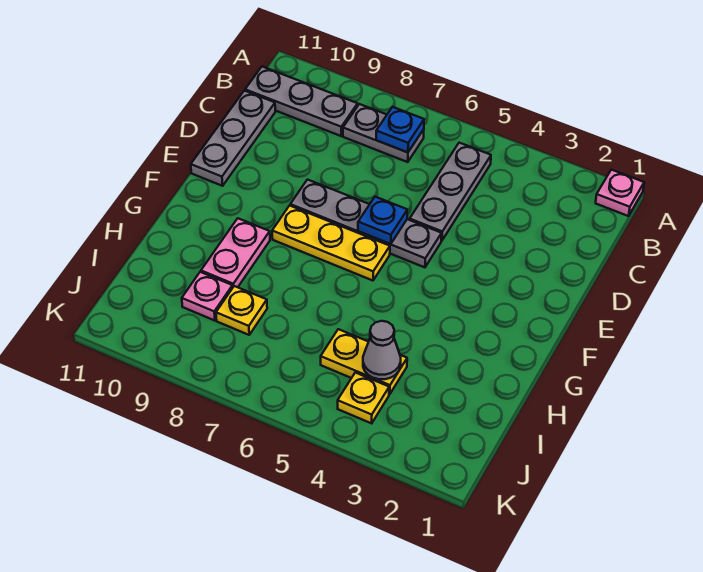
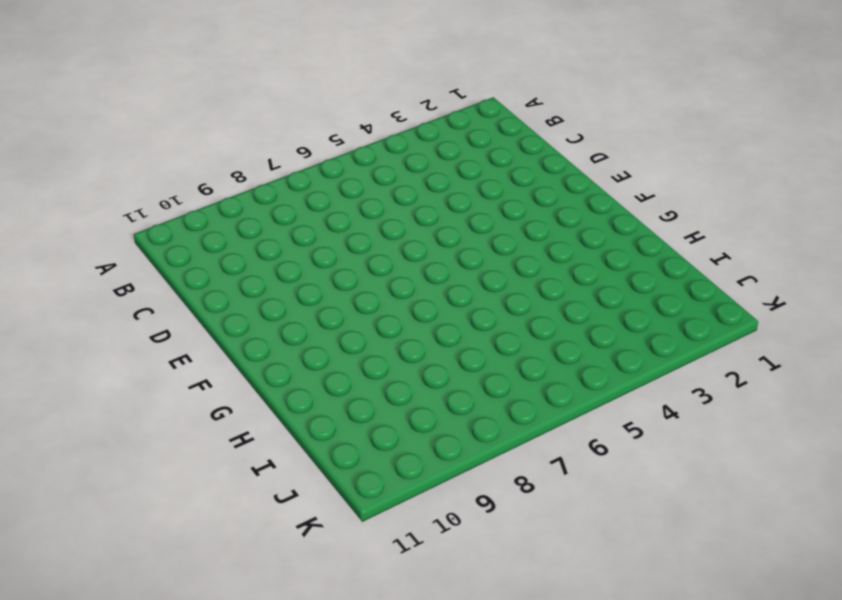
none -> pink plate A1 level 1
none -> grey plate B5:D5 level 1
none -> grey plate B7:B8 level 1

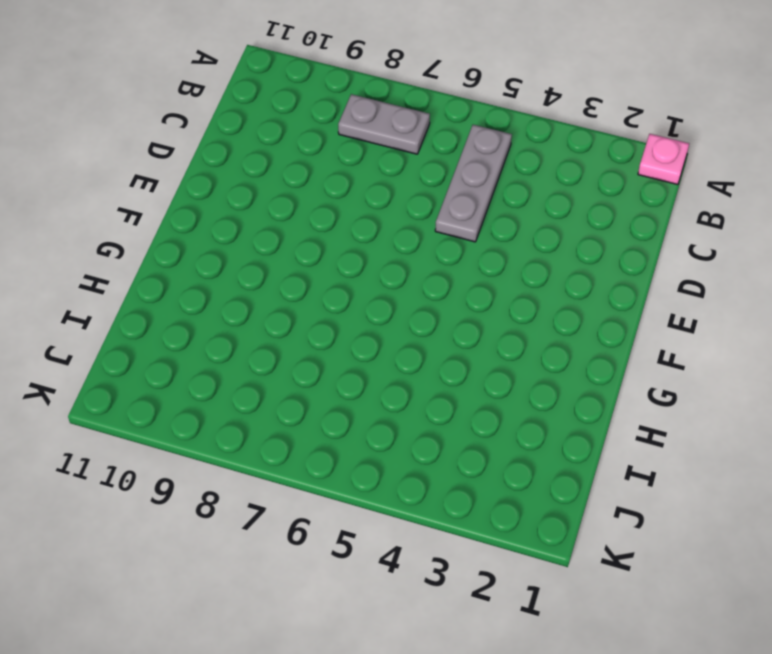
none -> grey plate B9:B11 level 1
none -> grey plate C11:E11 level 1
none -> grey plate E5:E8 level 1

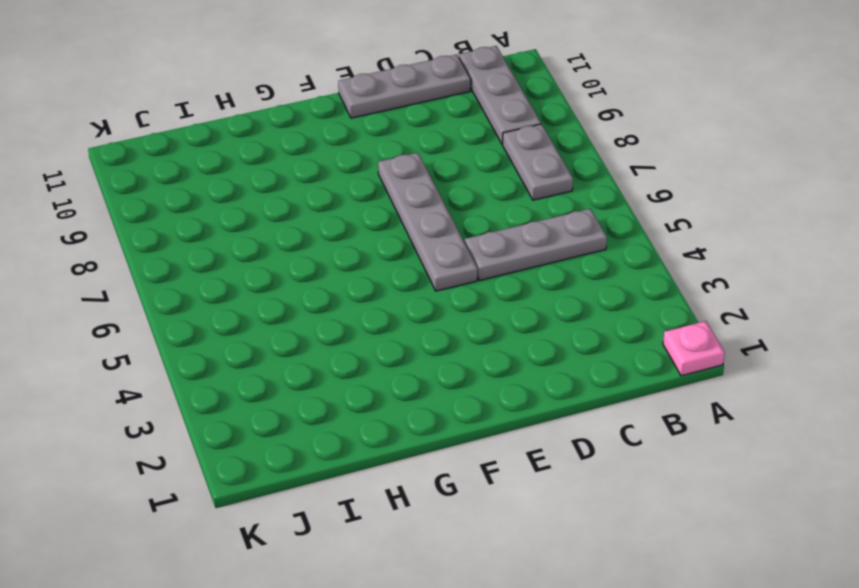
none -> yellow plate F6:F8 level 1
none -> pink plate G9:H9 level 1
none -> yellow plate I4:I5 level 1

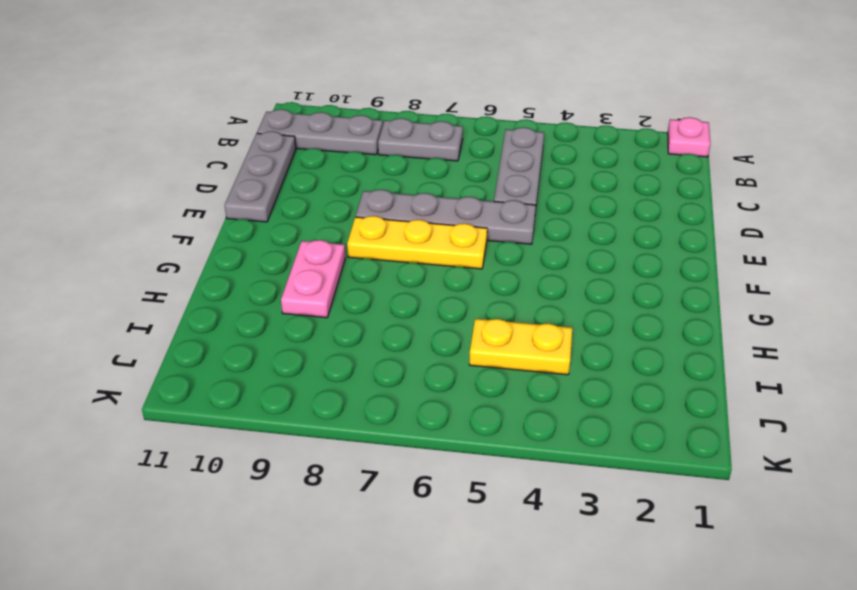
none -> yellow plate I8 level 1
none -> pink plate I9 level 1
none -> yellow plate J4 level 1

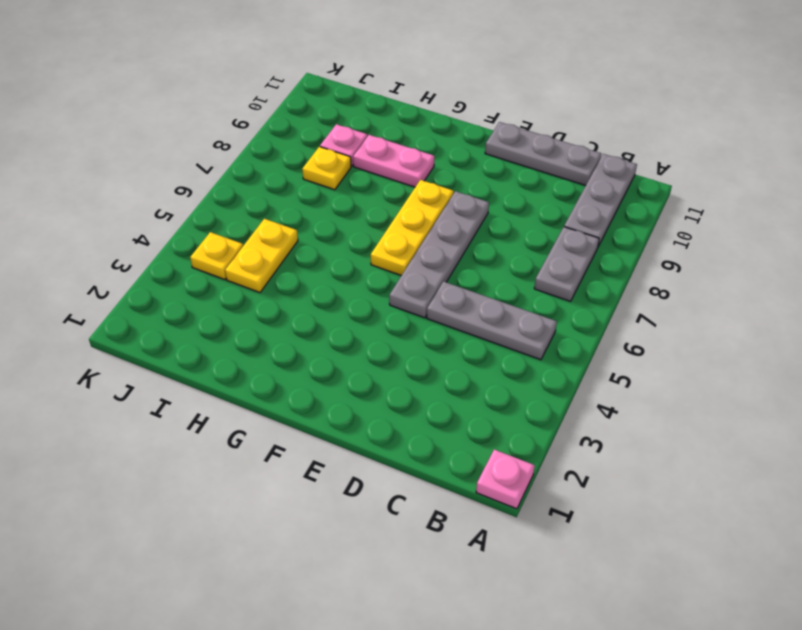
none -> blue plate B7 level 2
none -> blue plate E6 level 2
none -> grey cone I4 level 2

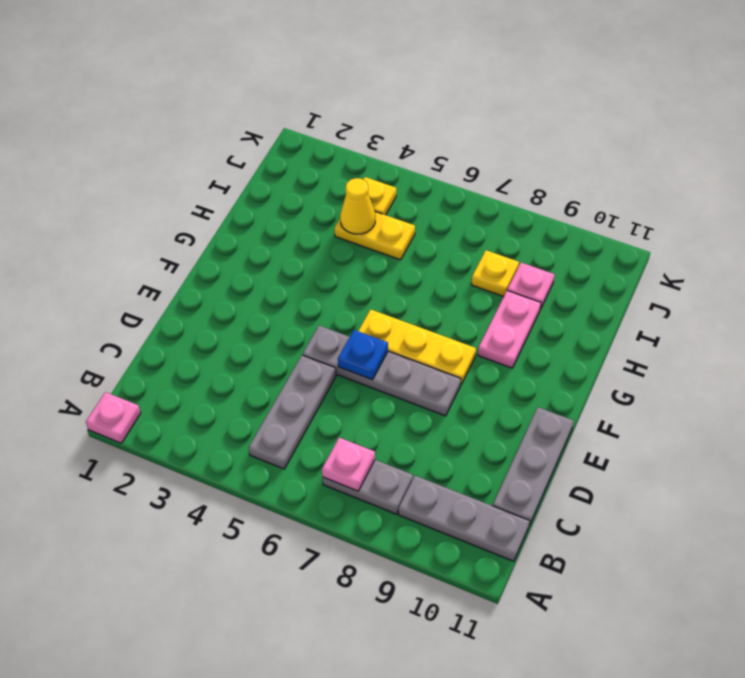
pink plate B7 level 2 -> blue plate B7 level 2
yellow cone I4 level 2 -> grey cone I4 level 2

